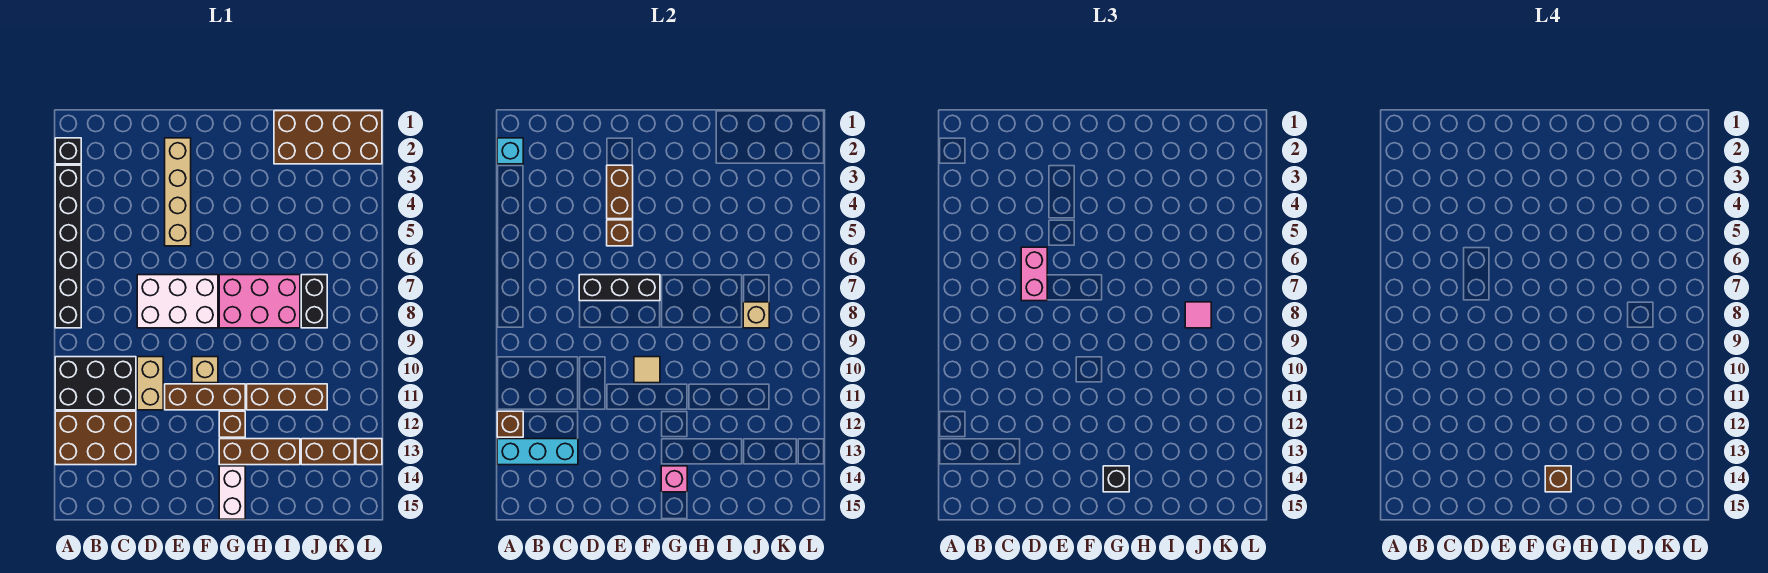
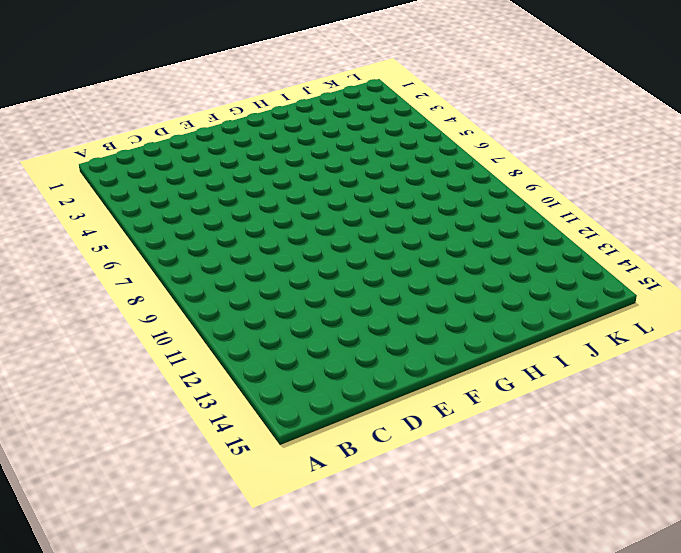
none -> black brick A2 level 1
none -> black brick A3:A8 level 1
none -> black brick A10:C11 level 1
none -> brown brick A12:C13 level 1

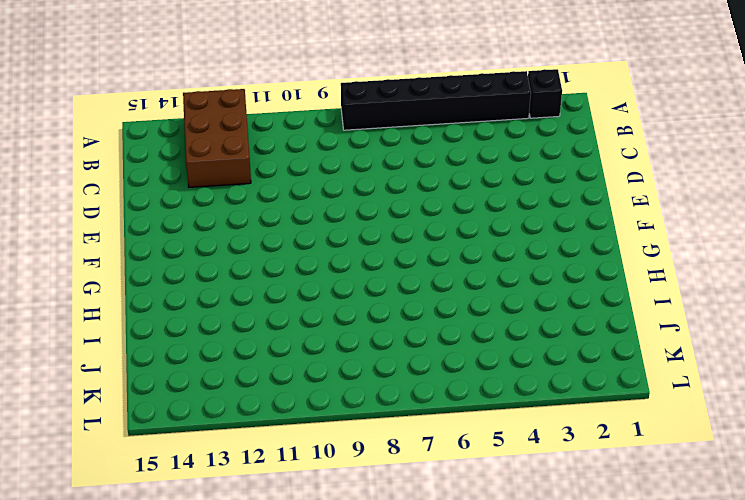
none -> black brick A10:C11 level 1
none -> white brick D7:F8 level 1
none -> tan brick D10:D11 level 1
none -> tan brick E2:E5 level 1

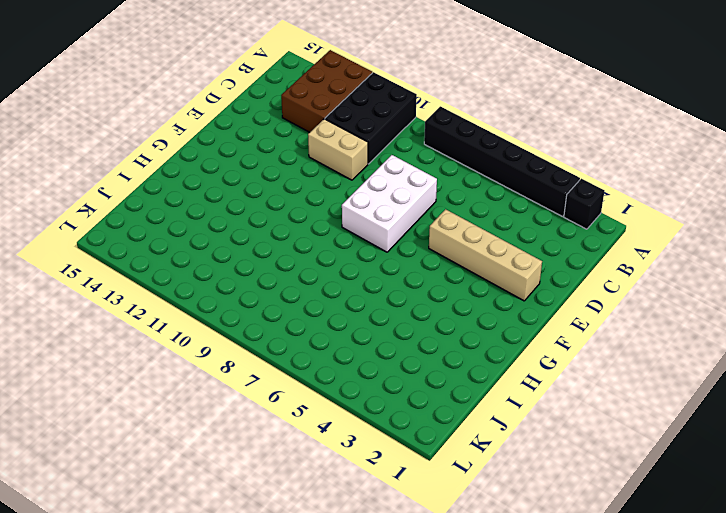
none -> brown brick E11:G11 level 1
none -> tan brick F10 level 1
none -> pink brick G7:I8 level 1
none -> brown brick G12 level 1

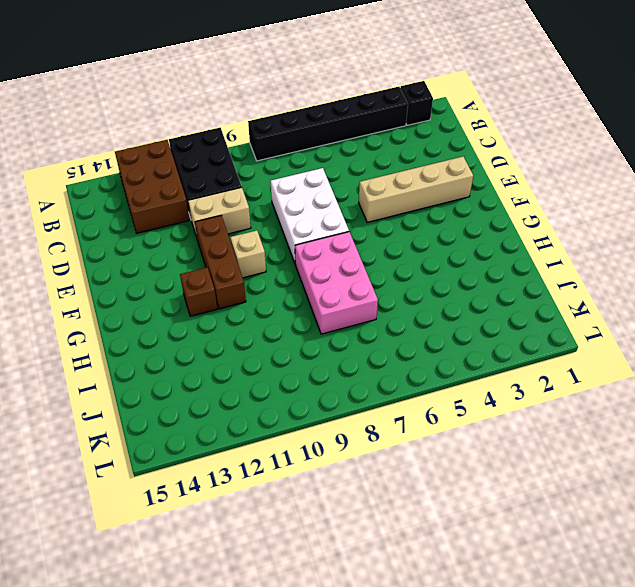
none -> brown brick G13:I13 level 1
none -> white brick G14:G15 level 1
none -> brown brick H11:J11 level 1
none -> brown brick I1:L2 level 1

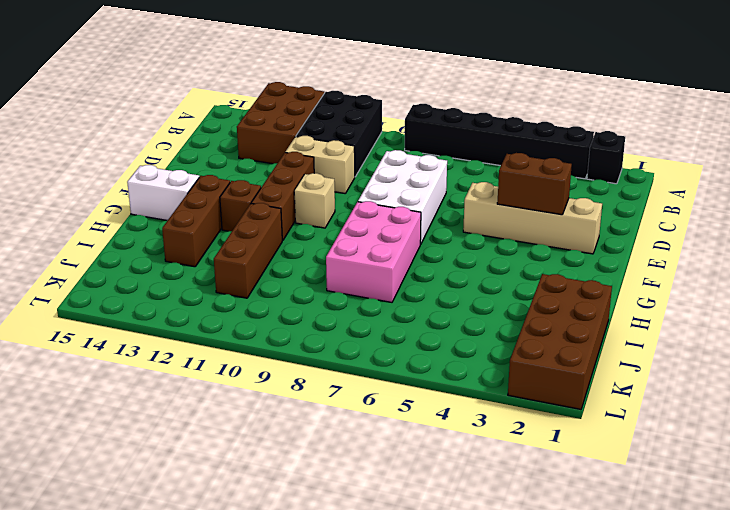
none -> black brick J7:J8 level 1
none -> brown brick J13:K13 level 1
none -> brown brick L13 level 1
none -> cyan brick A2 level 2

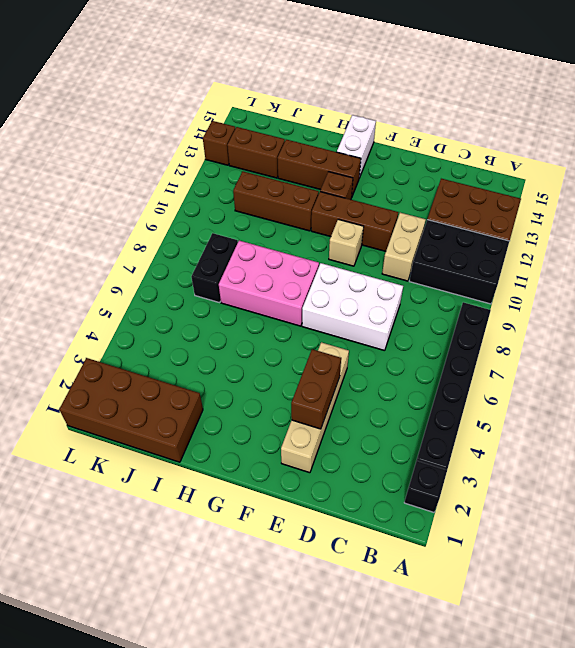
none -> cyan brick A2 level 2
none -> brown brick A12 level 2
none -> cyan brick A13:C13 level 2
none -> black brick D7:F7 level 2

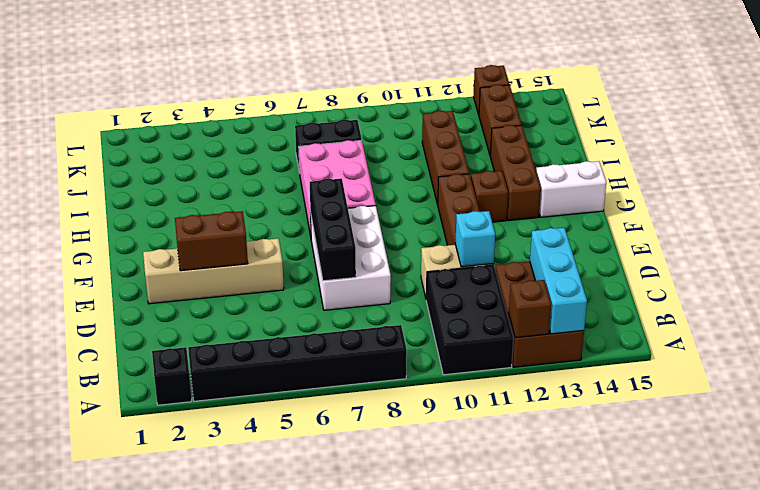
cyan brick D11 level 2 -> cyan brick A2 level 2
none -> tan brick F10 level 1
none -> brown brick I1:L2 level 1
none -> brown brick E5 level 2
none -> tan tile F10 level 2

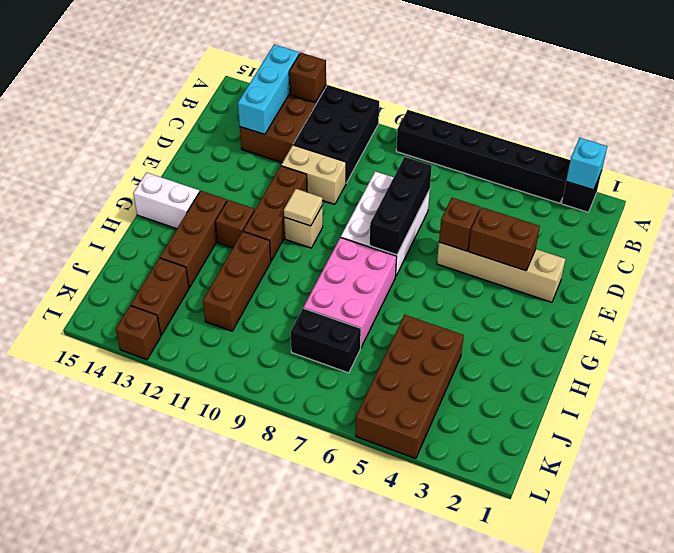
brown brick I4:L5 level 1 -> brown brick I1:L2 level 1
none -> pink brick G14 level 2
none -> tan brick J8 level 2
none -> pink brick D6:D7 level 3
none -> black brick G14 level 3

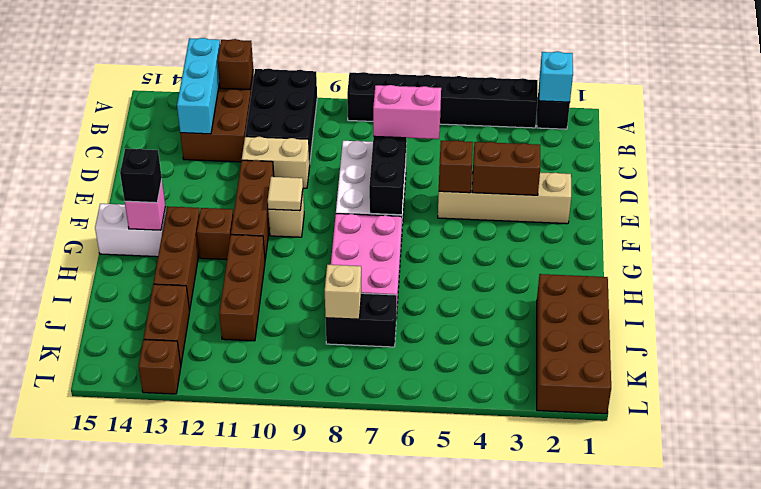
none -> pink tile J8 level 3
none -> brown brick G14 level 4

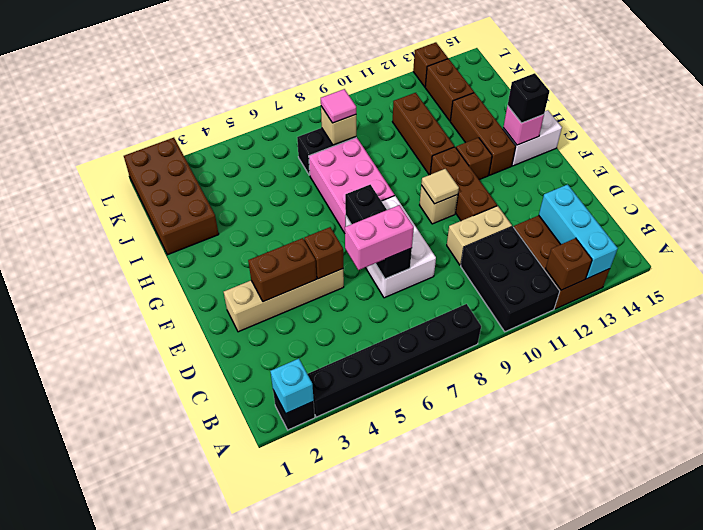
none -> brown brick G14 level 4

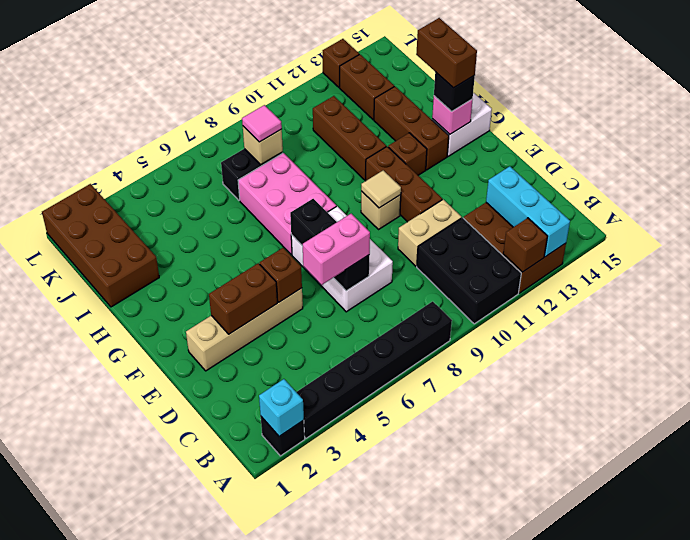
brown brick G14:H14 level 4 -> brown brick G14 level 4

